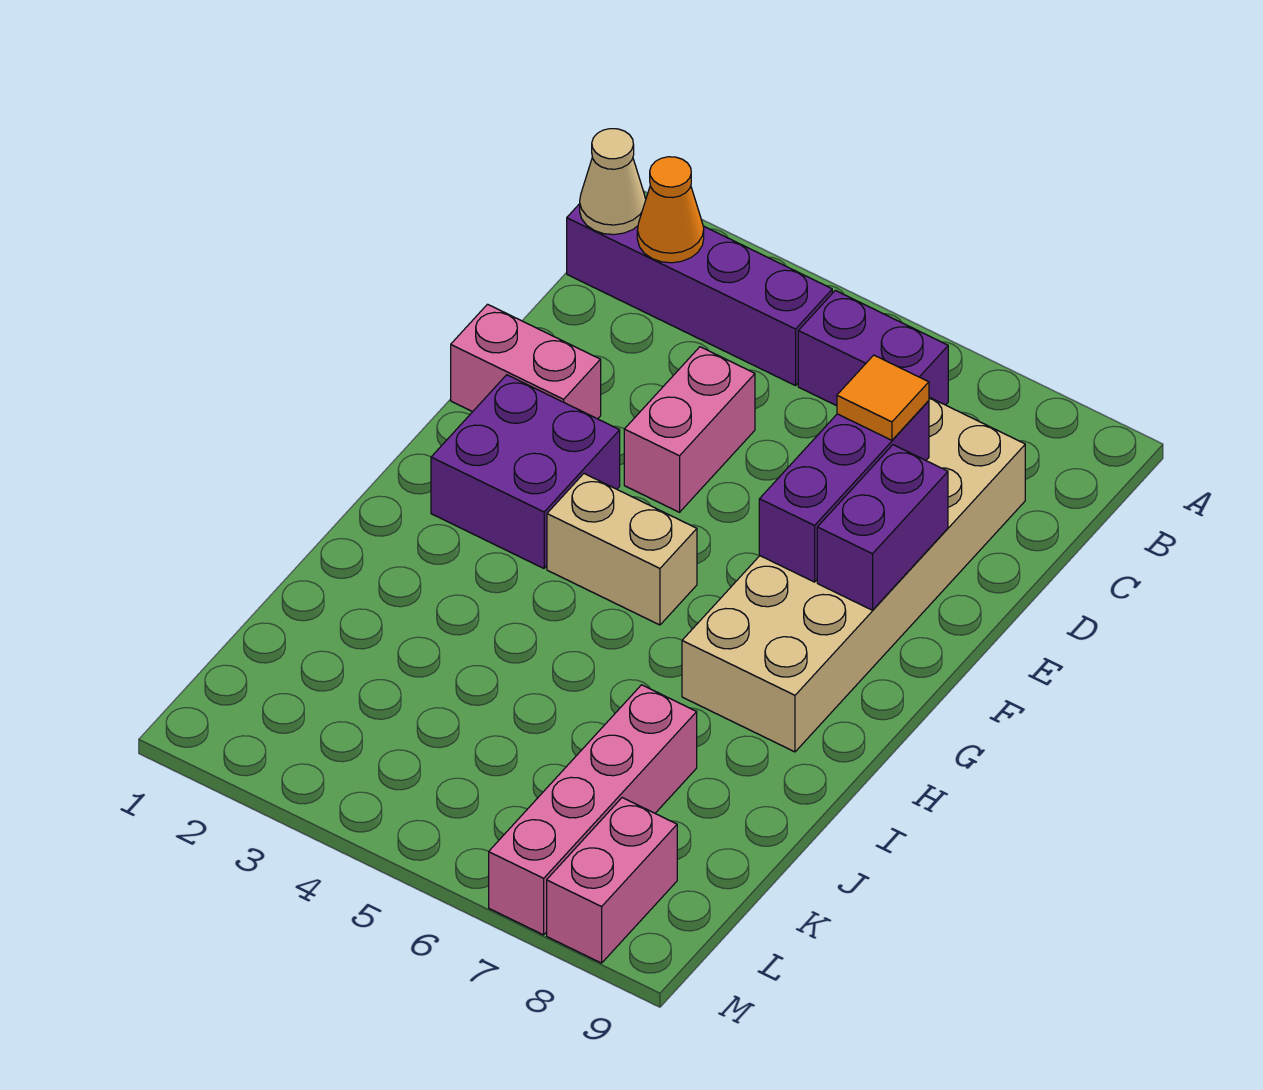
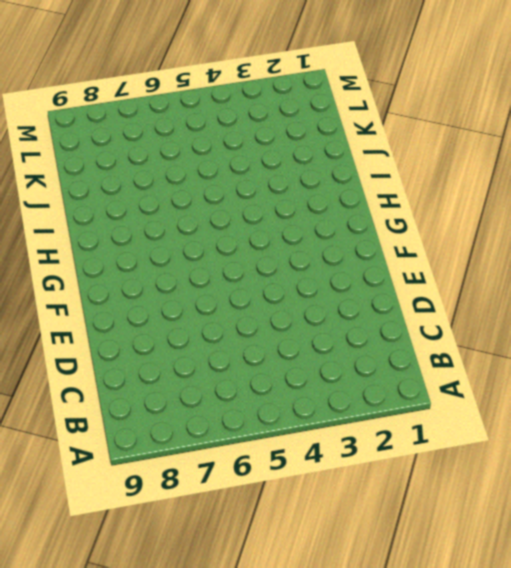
none -> purple brick B1:B4 level 1
none -> purple brick B5:B6 level 1
none -> tan brick C7:H8 level 1

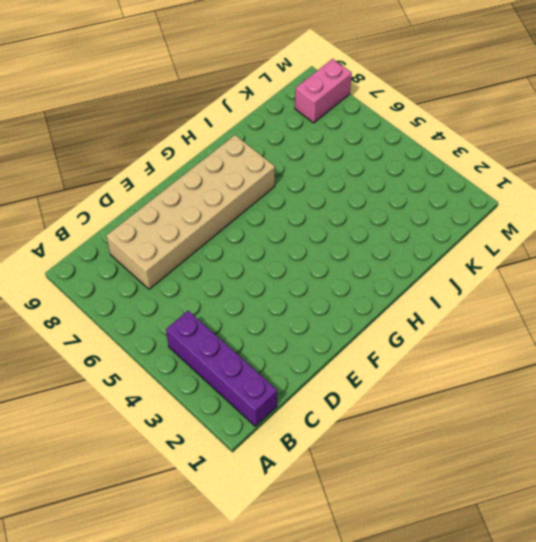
none -> purple brick B5:B6 level 1
none -> pink brick D4:E4 level 1
none -> pink brick E1:E2 level 1

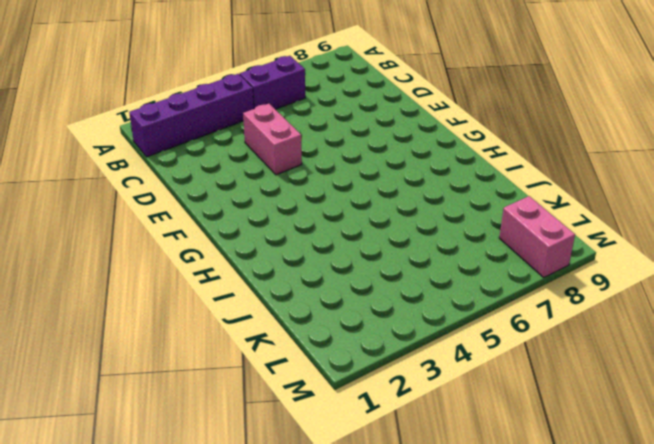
none -> tan brick C7:H8 level 1
none -> pink brick E1:E2 level 1
none -> purple brick F2:G3 level 1

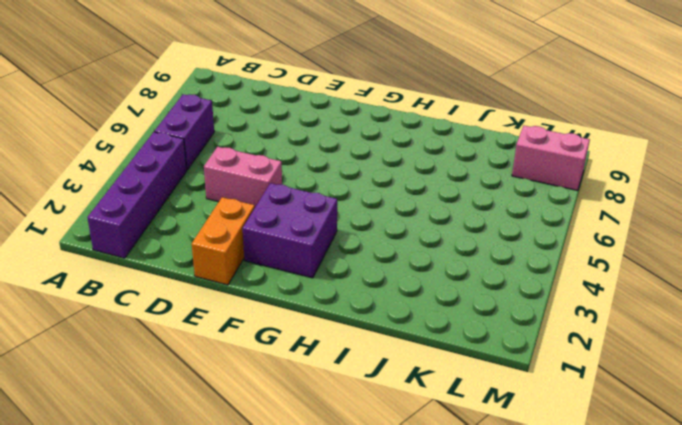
orange brick E1:E2 level 1 -> pink brick E1:E2 level 1
none -> tan brick C7:H8 level 1
none -> tan brick G4:G5 level 1
none -> pink brick J7:M7 level 1

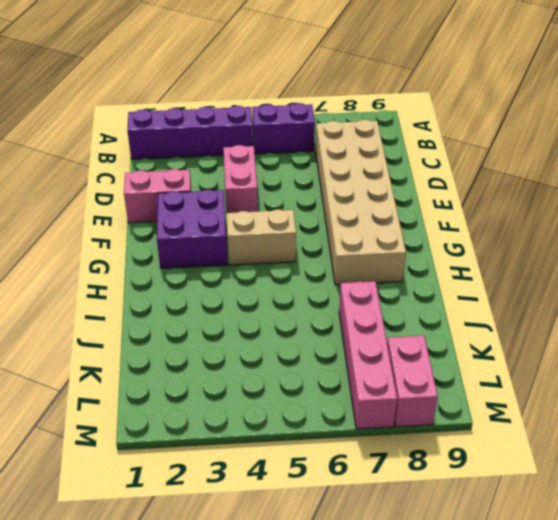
none -> tan cone B1 level 2
none -> orange cone B2 level 2
none -> purple brick D7:F7 level 2

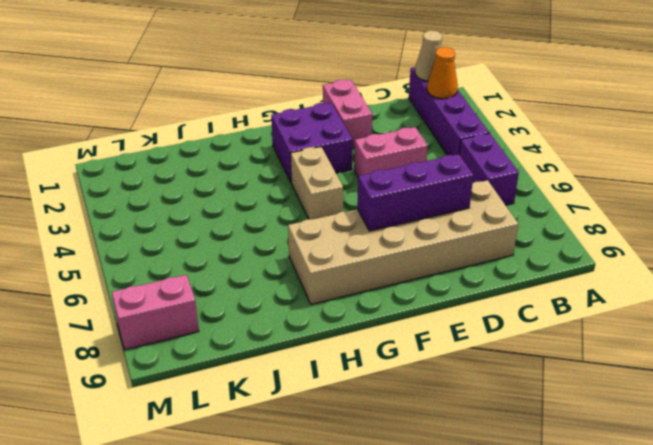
none -> pink brick J7:M7 level 1
none -> purple brick E8:F8 level 2
none -> orange tile D7 level 3

